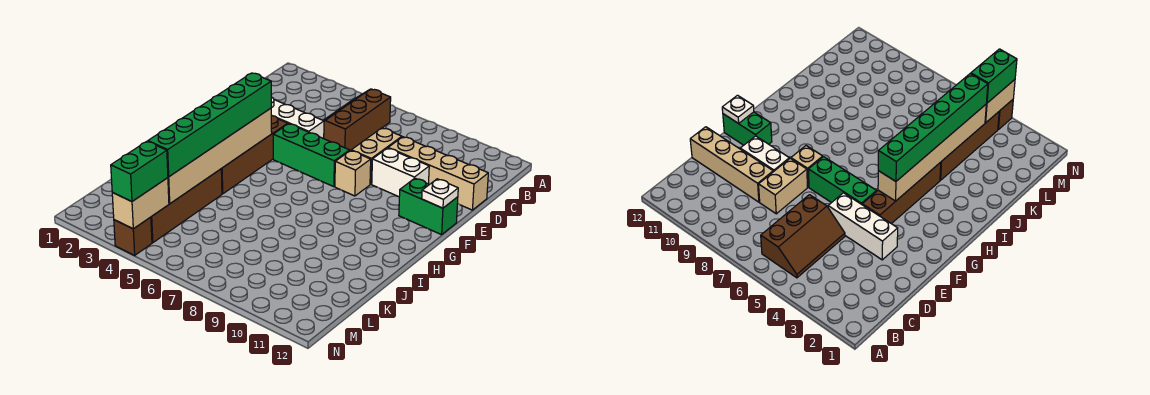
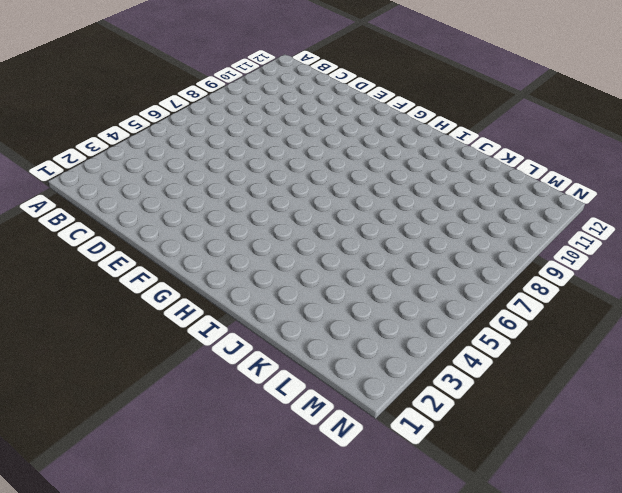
none -> brown slope B5:D6 level 1 top 6
none -> tan brick D8:E8 level 1
none -> tan brick D9:D12 level 1

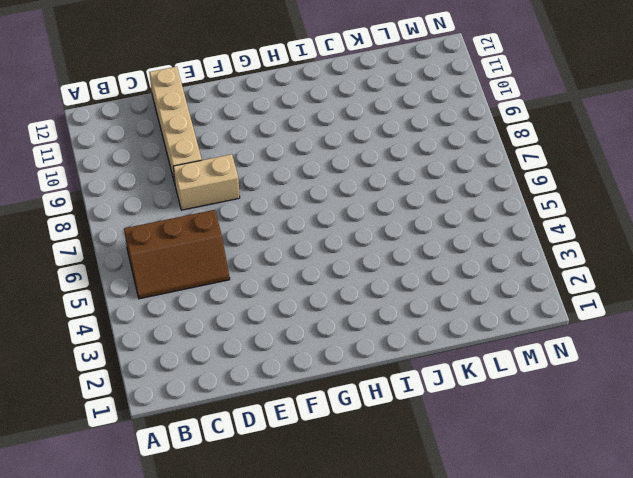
none -> white brick E3:E5 level 1
none -> white brick E9:E10 level 1
none -> brown brick F4:I4 level 1

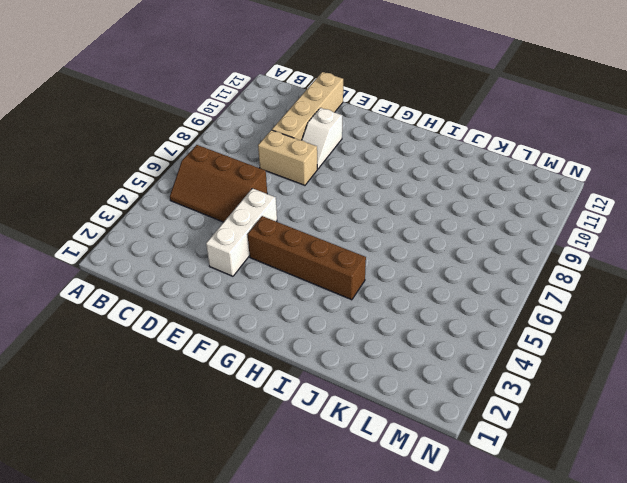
white slope E9:E10 level 1 top 10 -> white brick E9:E10 level 1
none -> green brick F5:F7 level 1
none -> tan brick F8 level 1
none -> green brick F11:F12 level 1

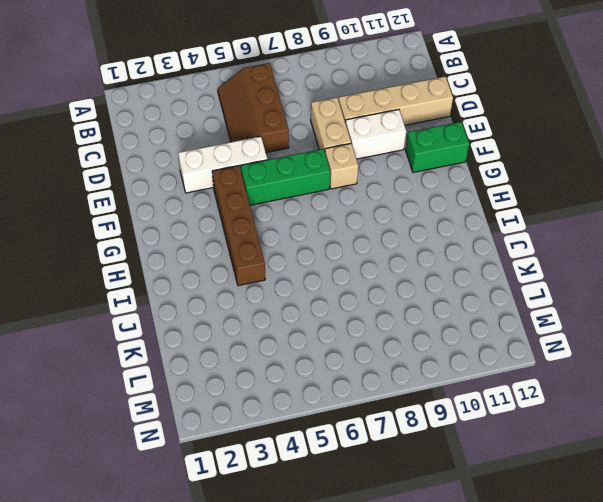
none -> brown brick J4:M4 level 1
none -> brown brick N4 level 1
none -> white plate F12 level 2

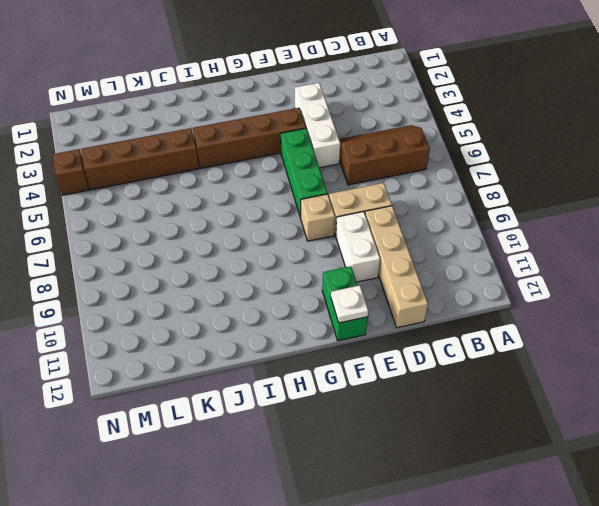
none -> tan brick G4:L4 level 2
none -> tan brick M4:N4 level 2
none -> green brick G4:L4 level 3

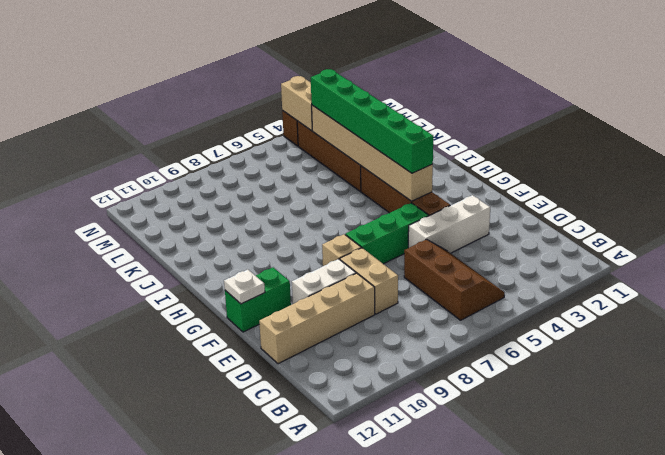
none -> green brick M4:N4 level 3

